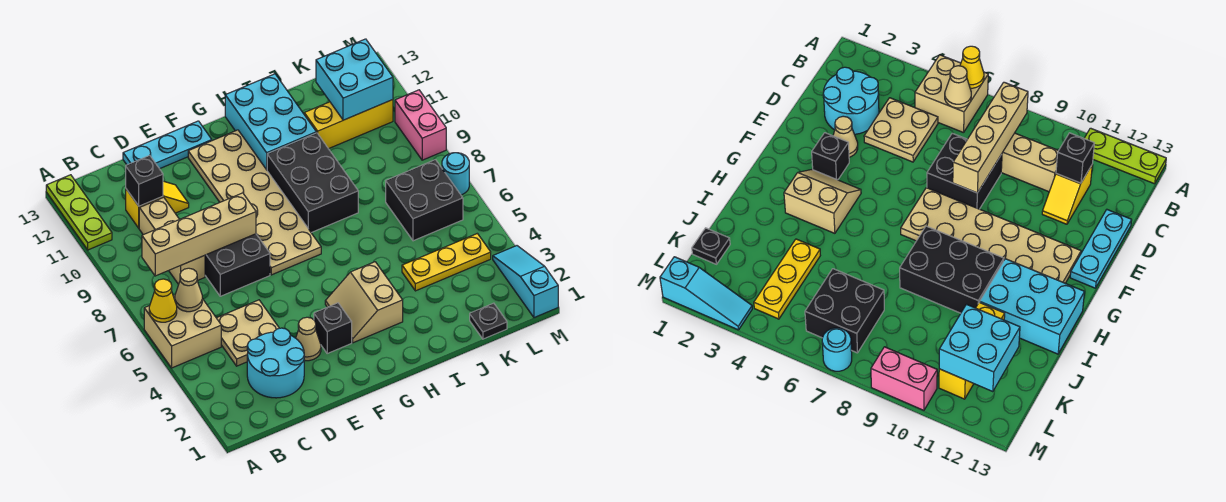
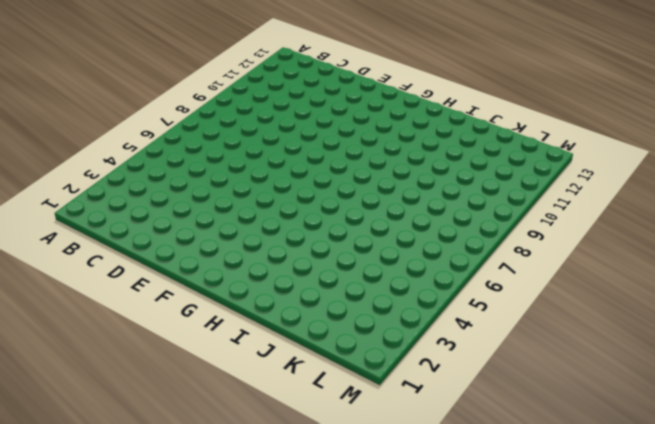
none -> tan brick A5:B6 level 1
none -> lime plate A11:A13 level 1
none -> cyan round brick C2:D3 level 1

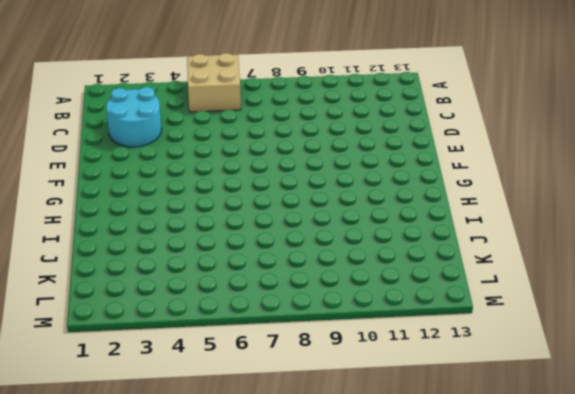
none -> lime plate A11:A13 level 1
none -> tan plate C4:D5 level 1
none -> tan brick C8:C10 level 1

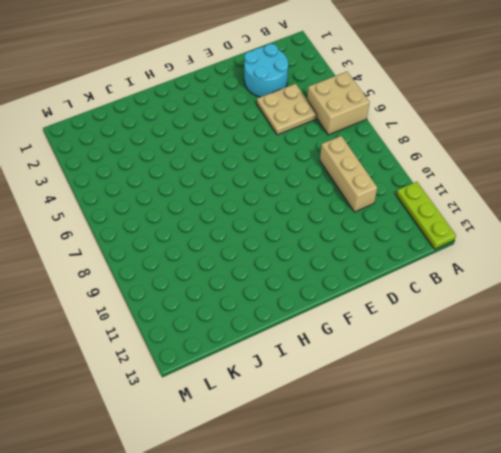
none -> yellow slope C11:D11 level 1 top C
none -> black brick D7:E8 level 1
none -> cyan plate D13:F13 level 1

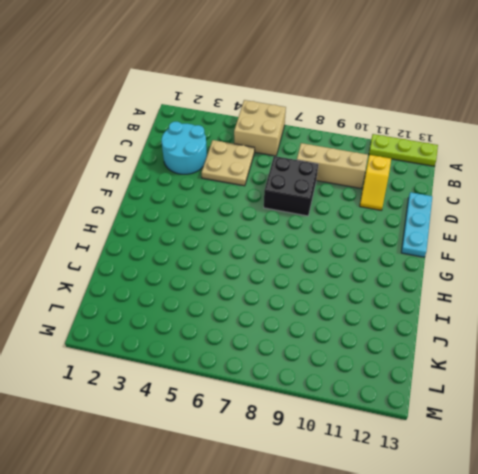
none -> tan cone E3 level 1
none -> black brick F3 level 1
none -> tan plate F7:G12 level 1

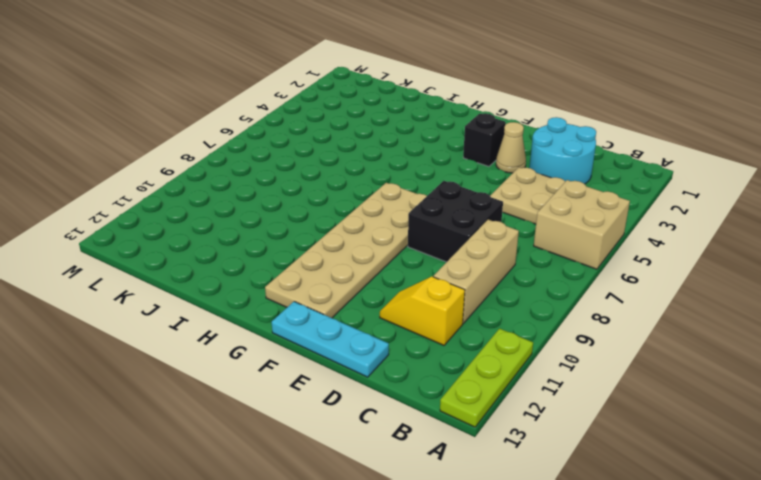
none -> tan slope G3:H4 level 1 top H
none -> black brick H8:I10 level 1
none -> cyan brick H11:I13 level 1

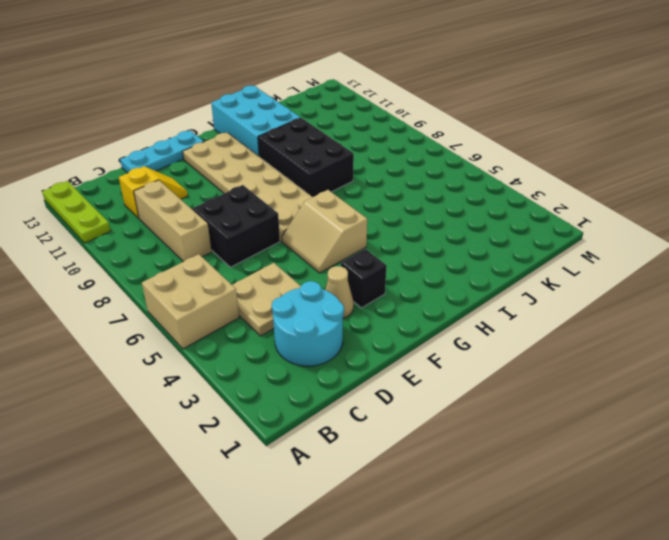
tan slope F5:G6 level 1 top G -> tan slope G3:H4 level 1 top H
none -> yellow plate J4:L4 level 1
none -> yellow brick J11:L11 level 1
none -> black plate K1 level 1

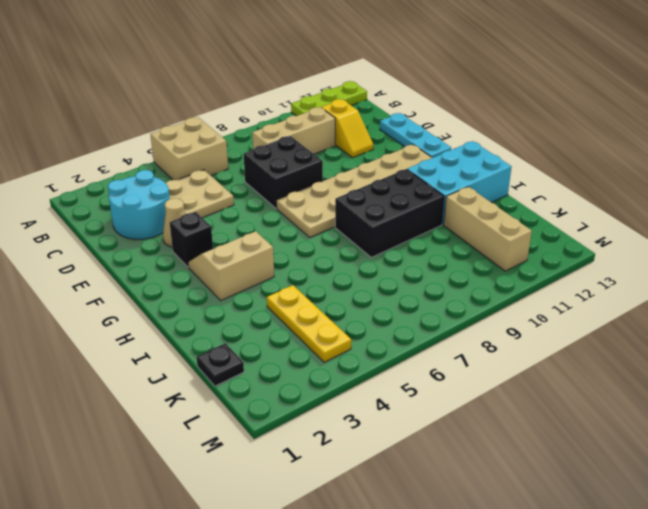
tan brick J11:L11 level 1 -> yellow brick J11:L11 level 1
none -> black brick K6:L7 level 1
none -> cyan slope M1:M3 level 1 top 1
none -> cyan round brick M7 level 1

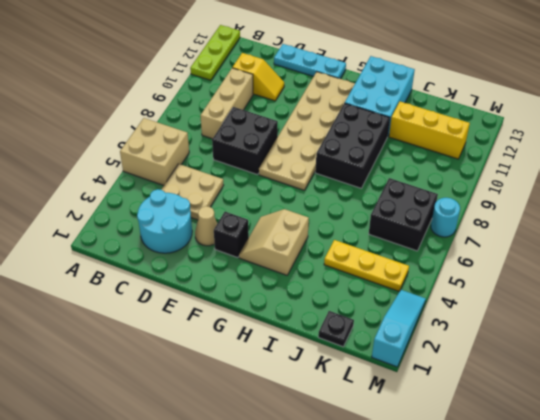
none -> pink brick M9:M10 level 1
none -> yellow cone A6 level 2
none -> tan cone B6 level 2

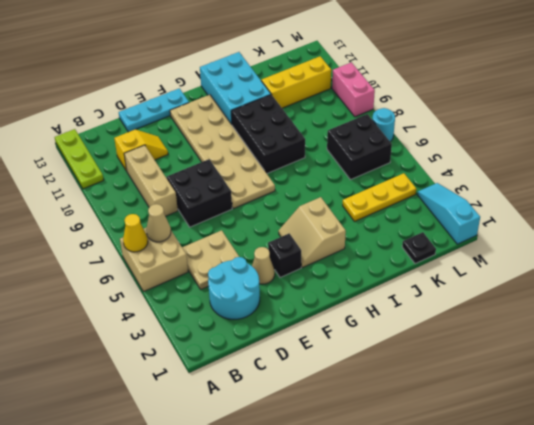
none -> tan brick B8:E8 level 2
none -> black brick C11 level 2
none -> cyan brick K11:L12 level 2

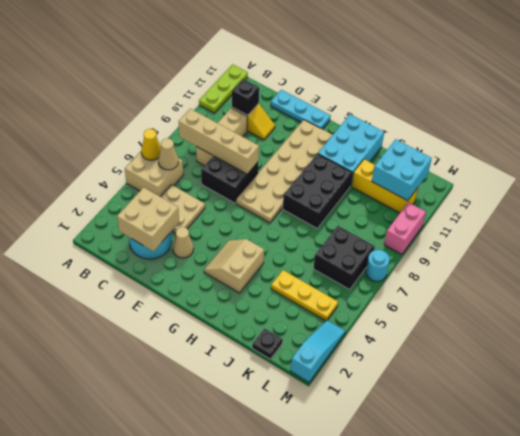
tan brick C2:D3 level 2 -> none
none -> black brick F3 level 1

